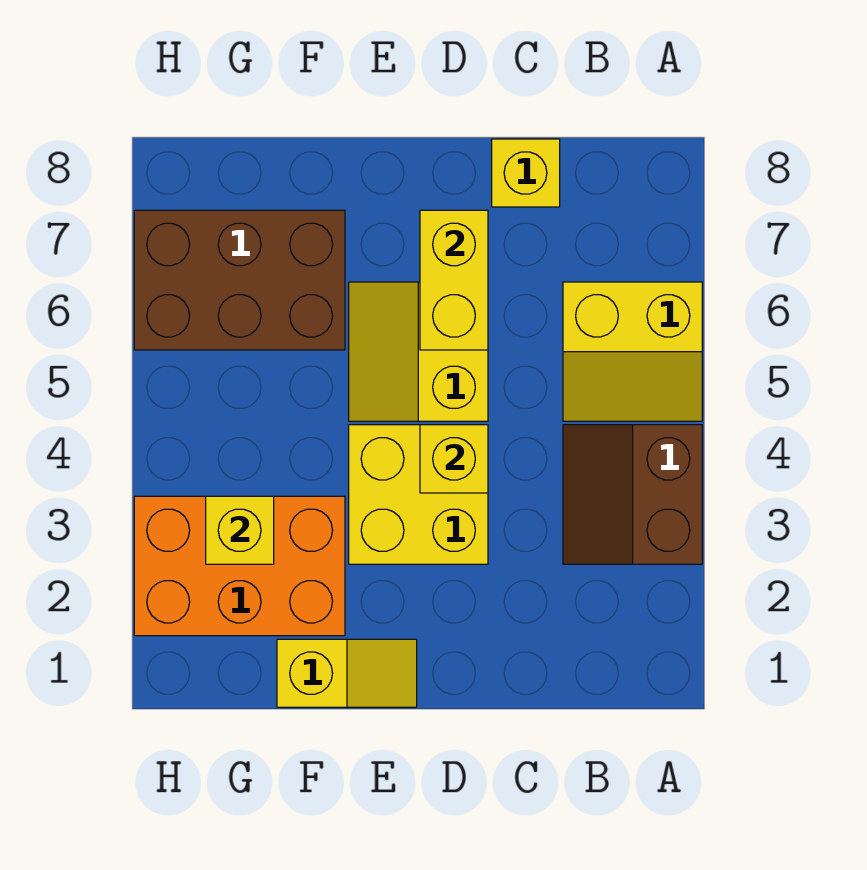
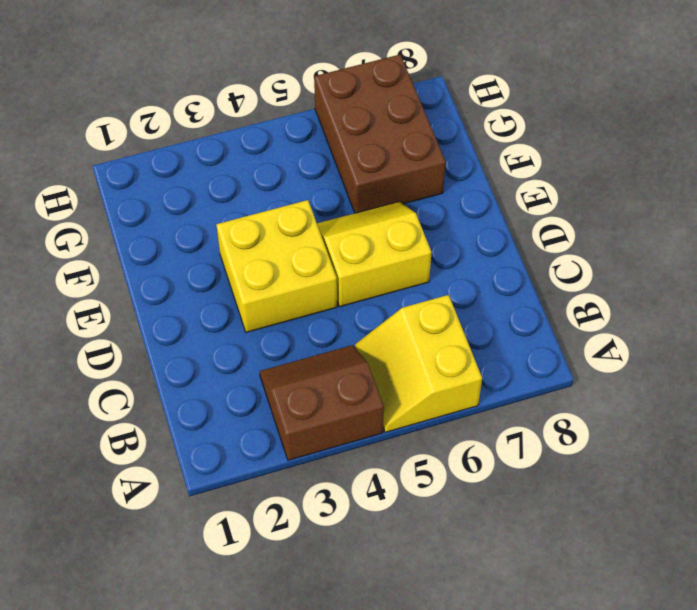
none -> yellow brick C8 level 1
none -> yellow slope E1:F1 level 1 top F

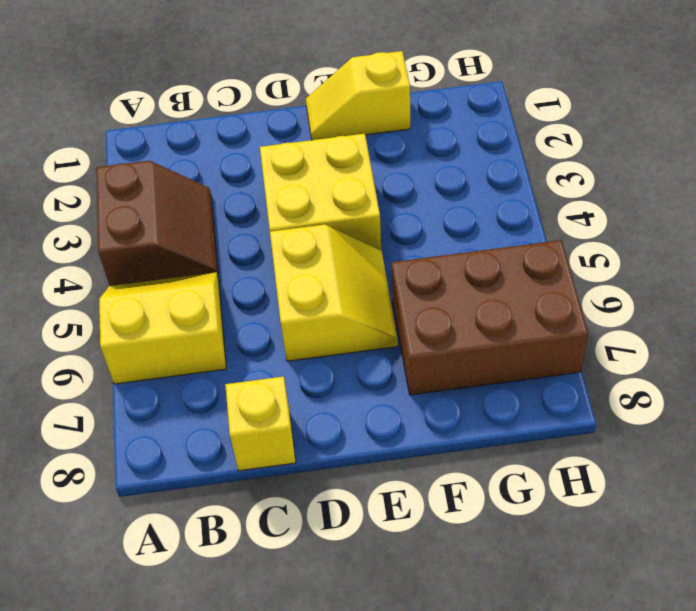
none -> orange brick F2:H3 level 1
none -> yellow brick D4 level 2

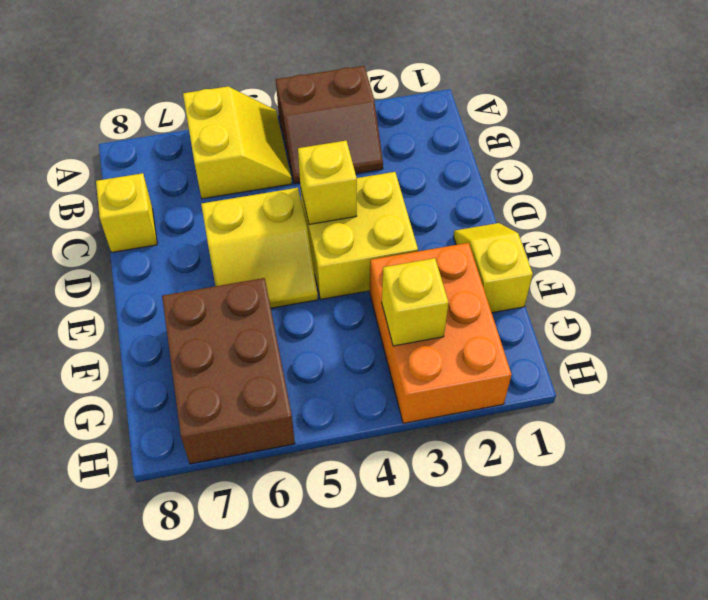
none -> yellow brick D6:D7 level 2

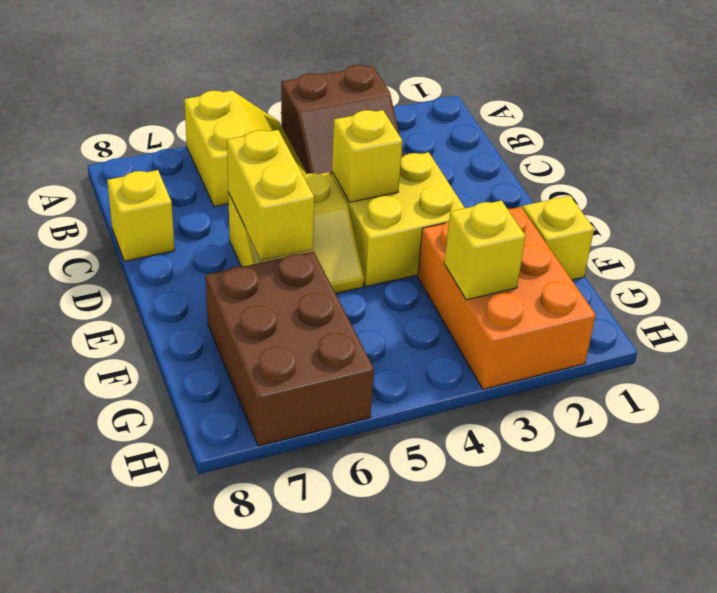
yellow brick D6:E6 level 2 -> yellow brick D6:D7 level 2

